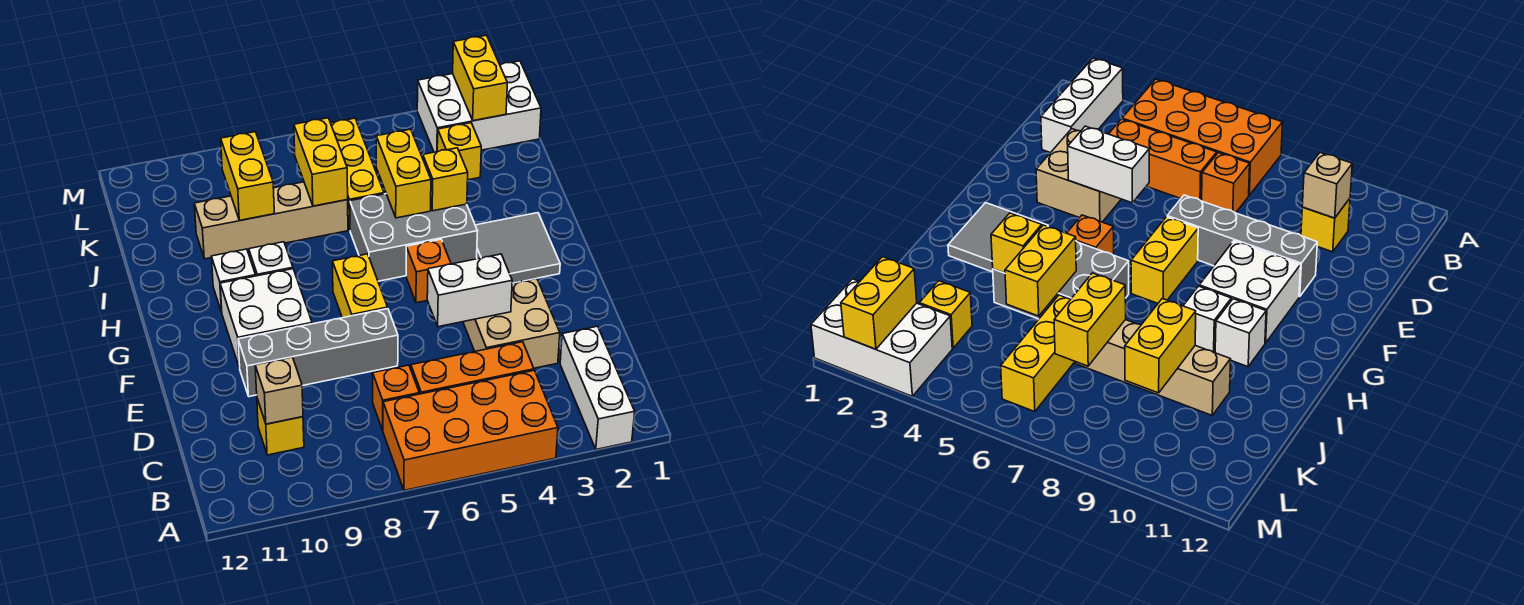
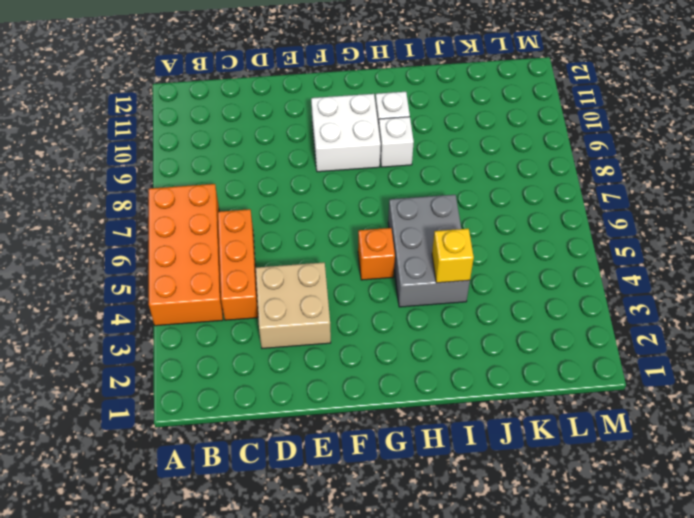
none -> white brick A2:C2 level 1
none -> orange brick C7 level 1
none -> yellow brick C10 level 1

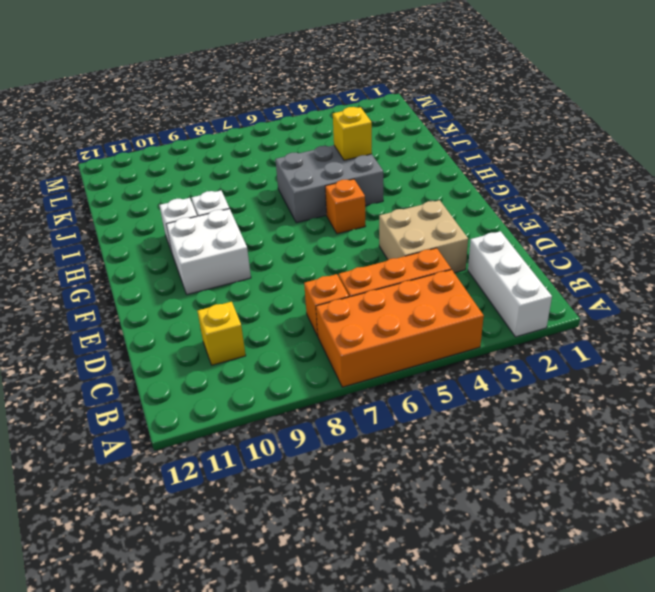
none -> grey brick E7:E10 level 1
none -> yellow brick F7:G7 level 1
none -> grey tile G2:H3 level 1

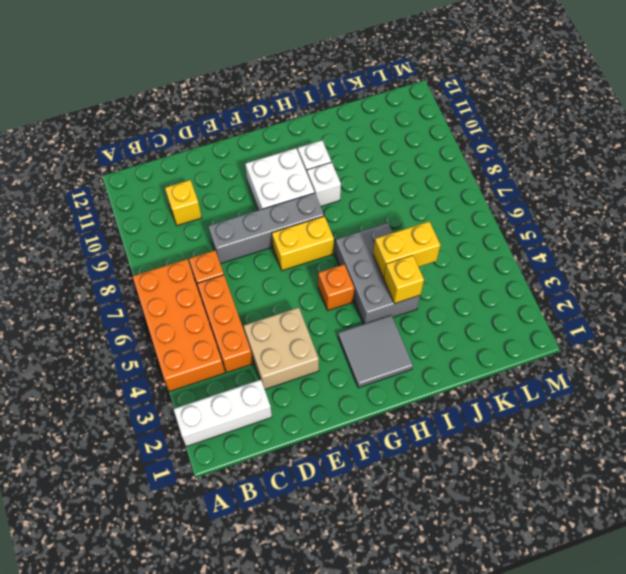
grey brick D8:G8 level 1 -> grey brick E7:E10 level 1
none -> yellow brick J6:L6 level 1
none -> tan brick J7:J10 level 1
none -> yellow brick K3 level 1

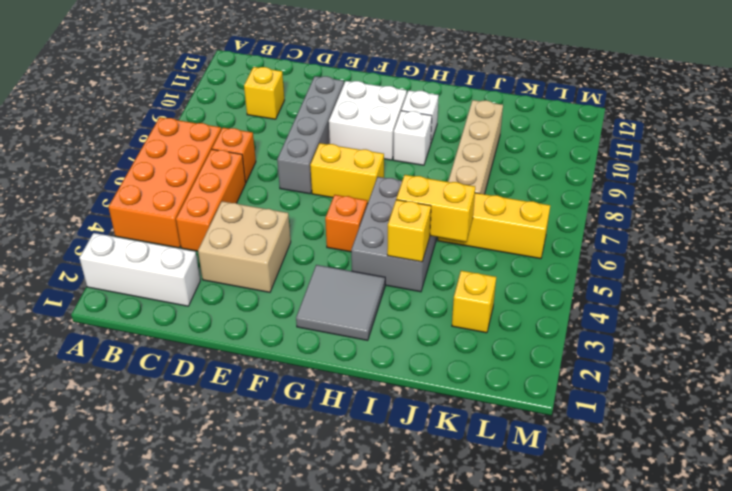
none -> white brick L1:M3 level 1
none -> tan brick C10 level 2
none -> white brick E4:E5 level 2

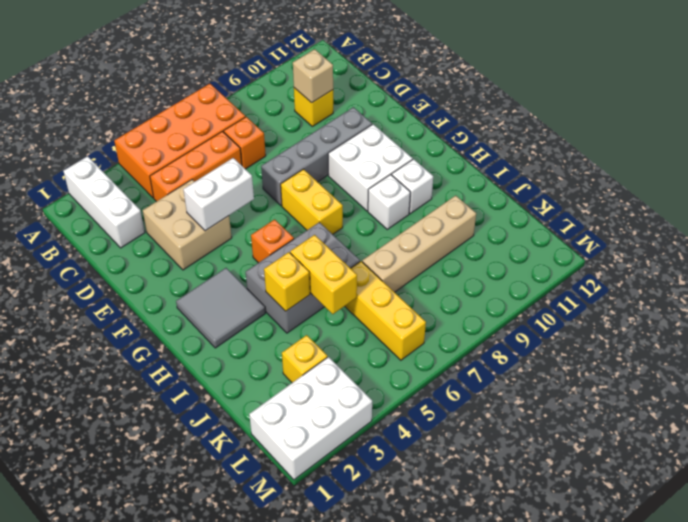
none -> yellow brick J7:K7 level 2
none -> yellow brick J9:K9 level 2
none -> yellow brick L2:M2 level 2

